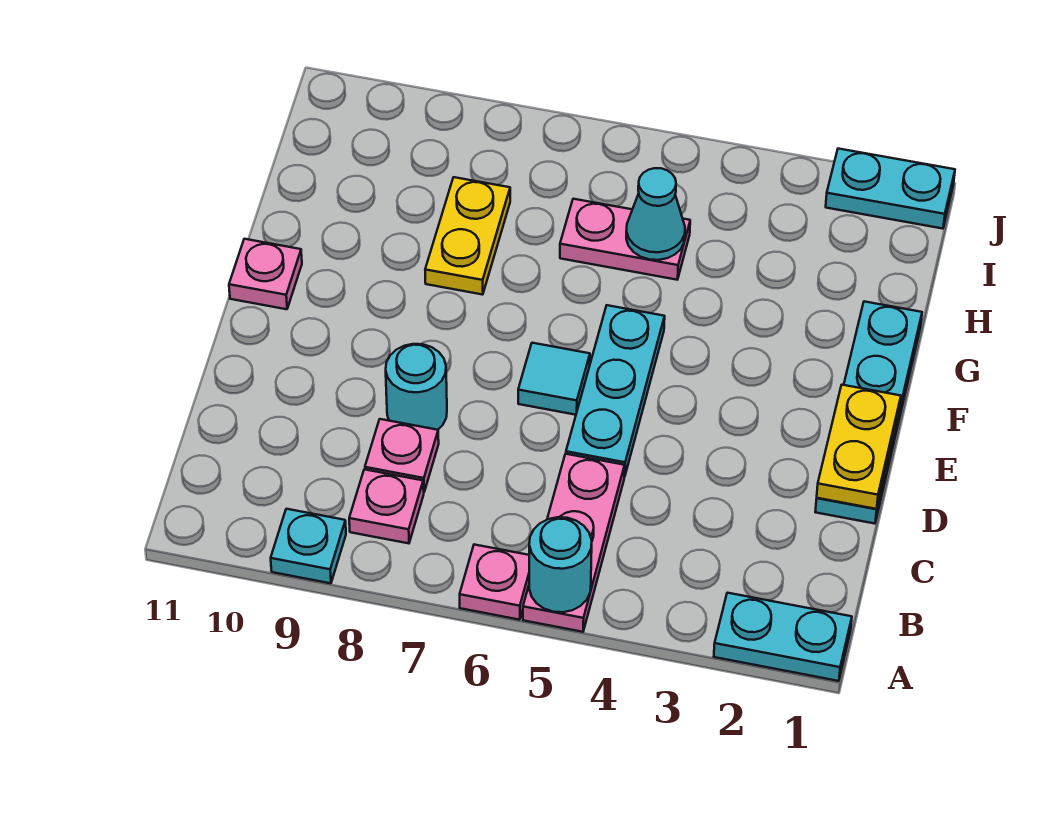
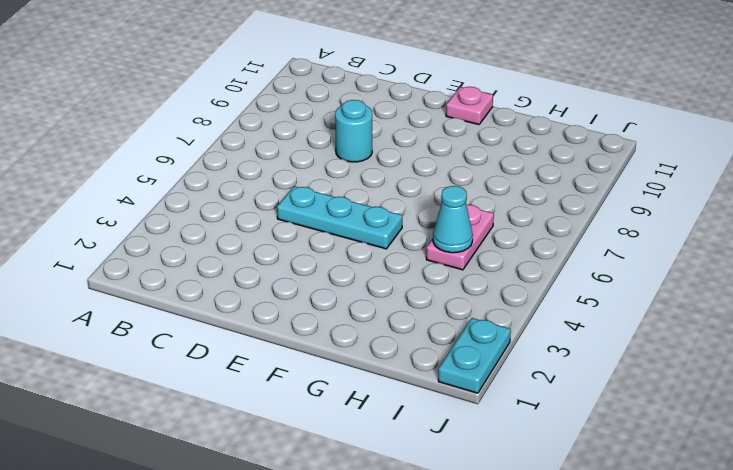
none -> cyan plate A1:A2 level 1
none -> pink plate A5:C5 level 1
none -> pink plate A6 level 1

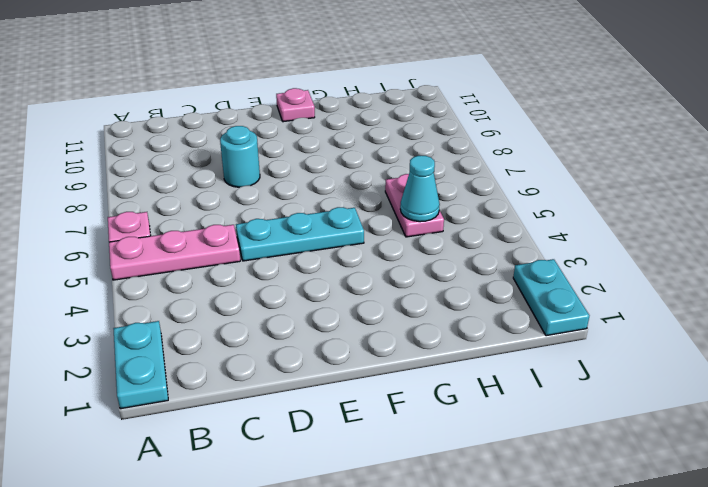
none -> cyan plate A9 level 1
none -> pink plate B8 level 1
none -> pink plate C8 level 1

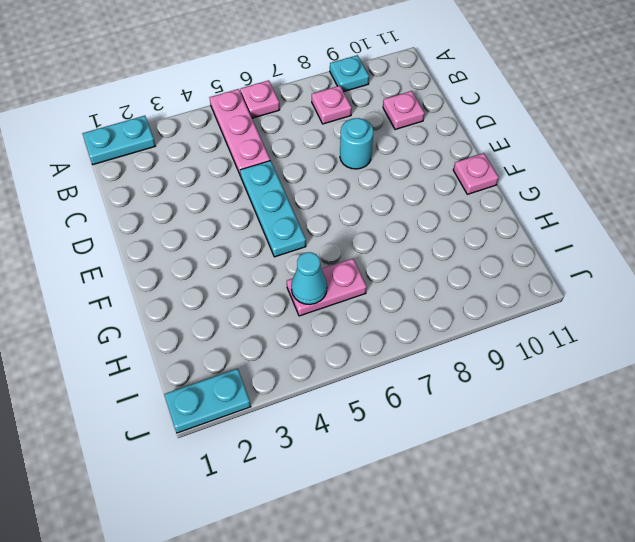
pink plate C10 level 1 -> pink plate C8 level 1
none -> cyan plate D1:G1 level 1
none -> cyan tile E6 level 1
none -> yellow plate G8:H8 level 1

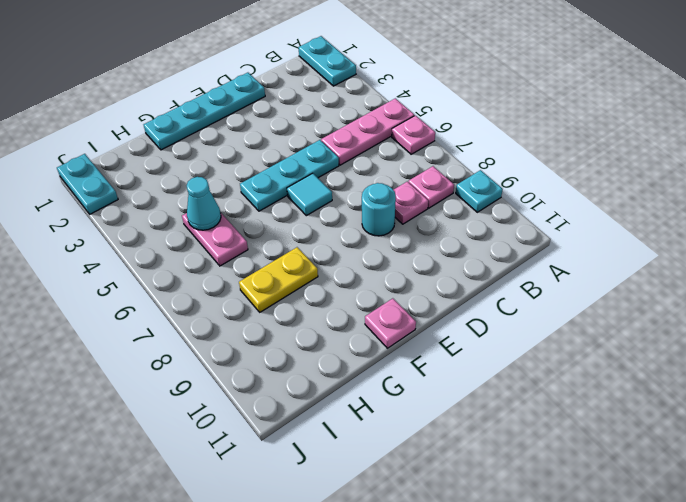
none -> cyan round brick A5 level 2
none -> yellow plate D1:E1 level 2

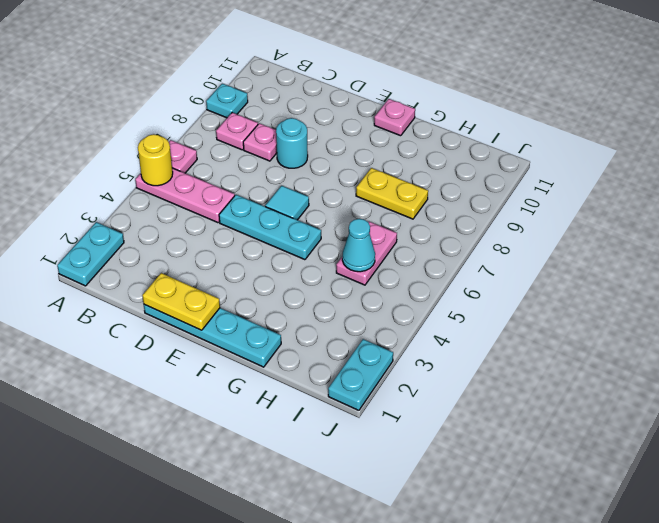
yellow round brick A5 level 2 -> cyan round brick A5 level 2

